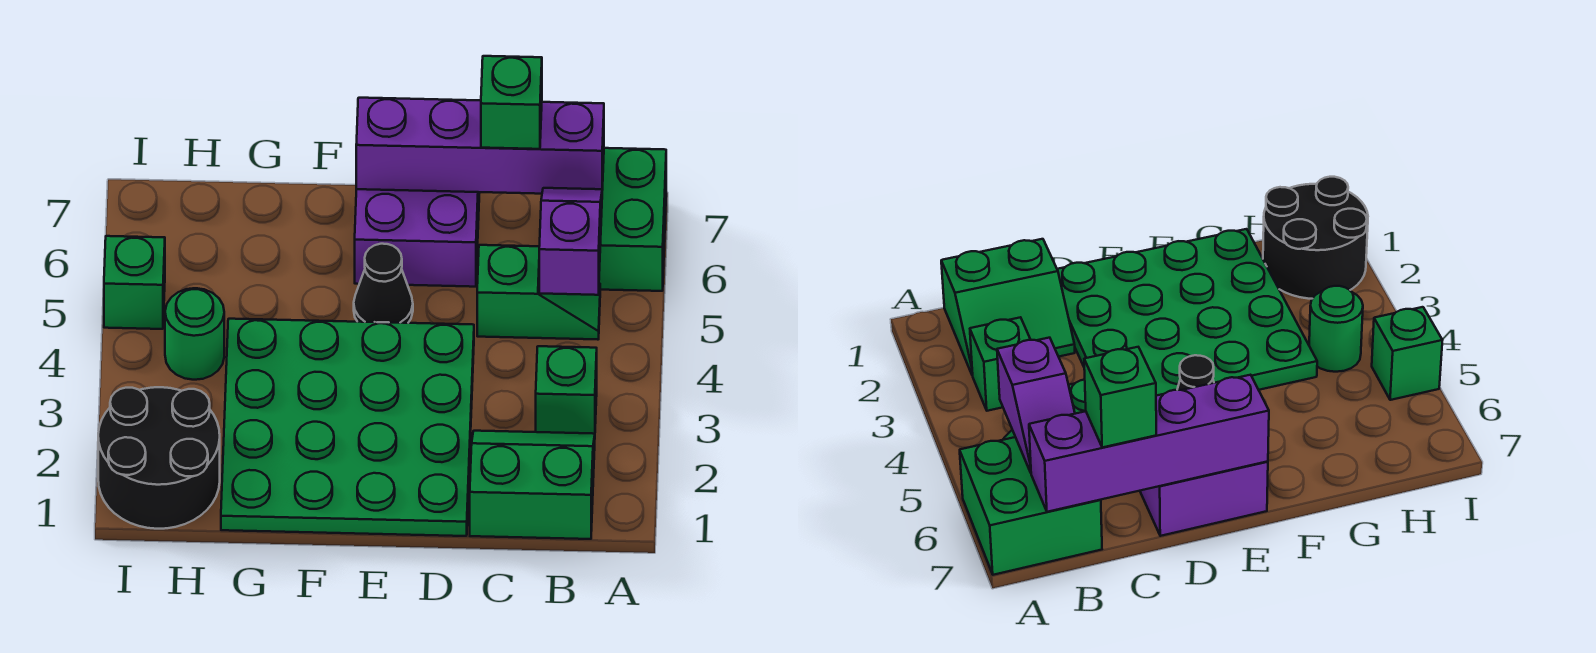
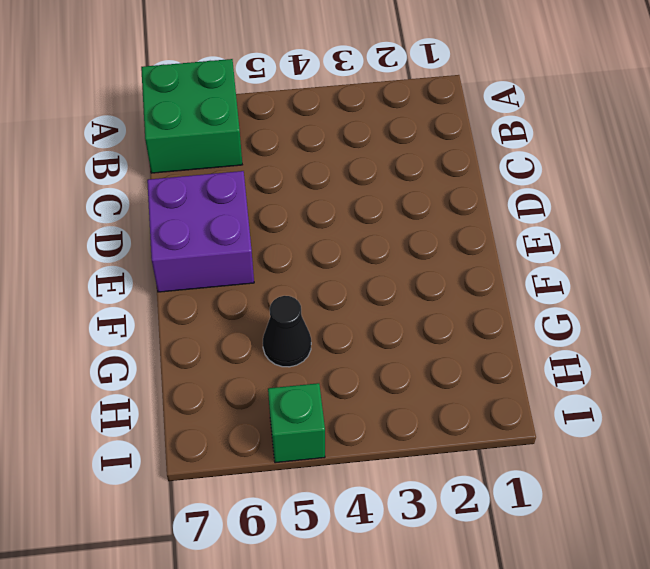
black cone G5 level 1 -> black cone E5 level 1
none -> green slope B1:C2 level 1 top 1
none -> green brick B3 level 1
none -> green slope B5:C5 level 1 top C

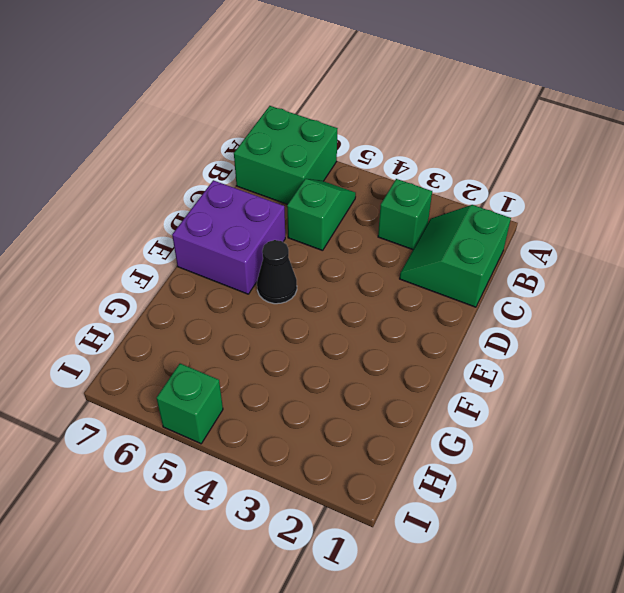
none -> green plate D1:G4 level 1
none -> black round brick H1:I2 level 1
none -> green round brick H4 level 1

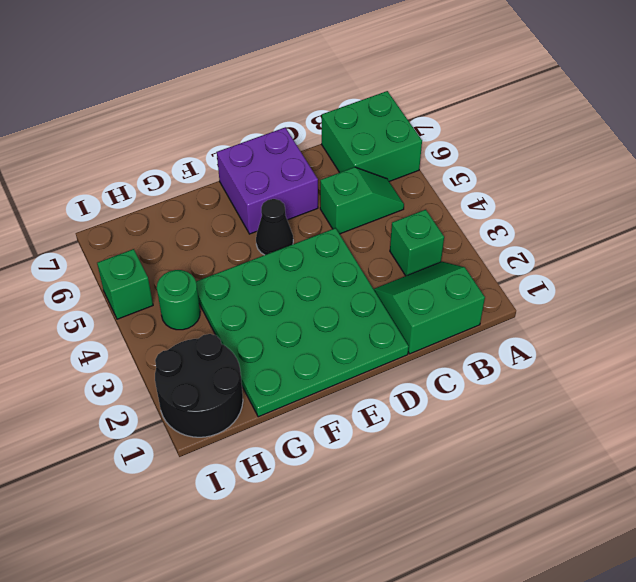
none -> purple slope B5:B6 level 2 top 5
none -> purple brick B7:E7 level 2
none -> green brick C7 level 3

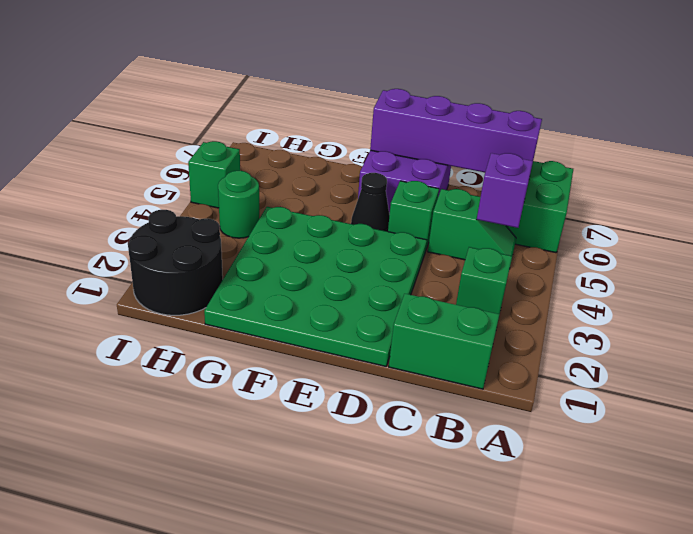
green brick D5 level 1 -> green brick C7 level 3

